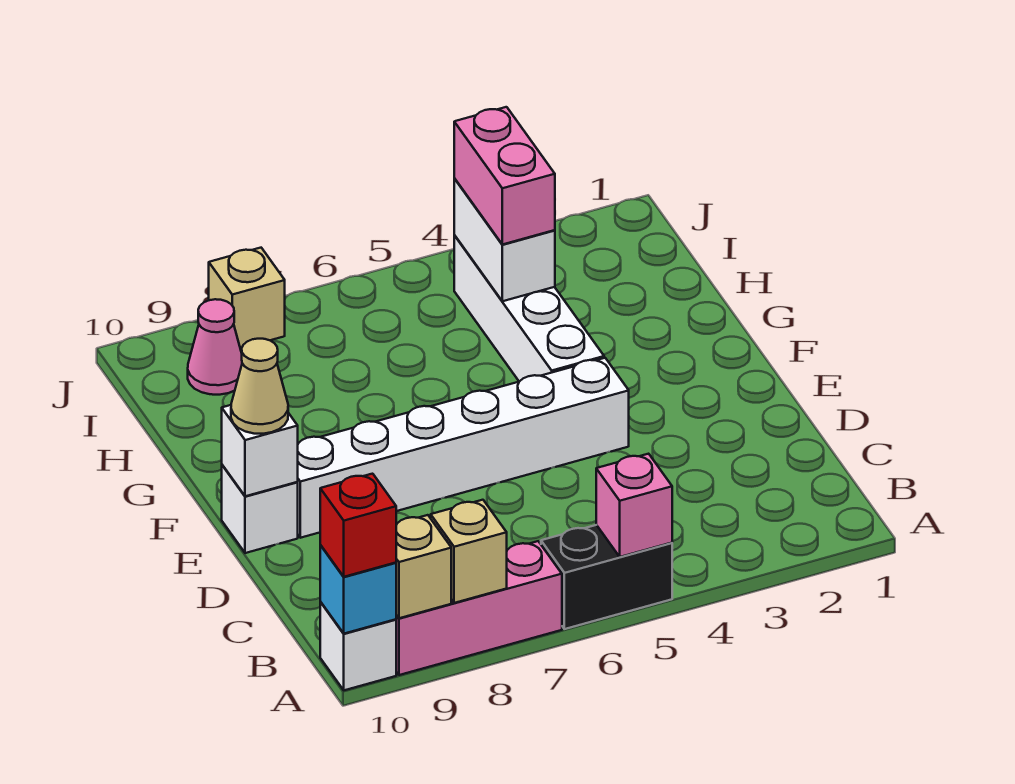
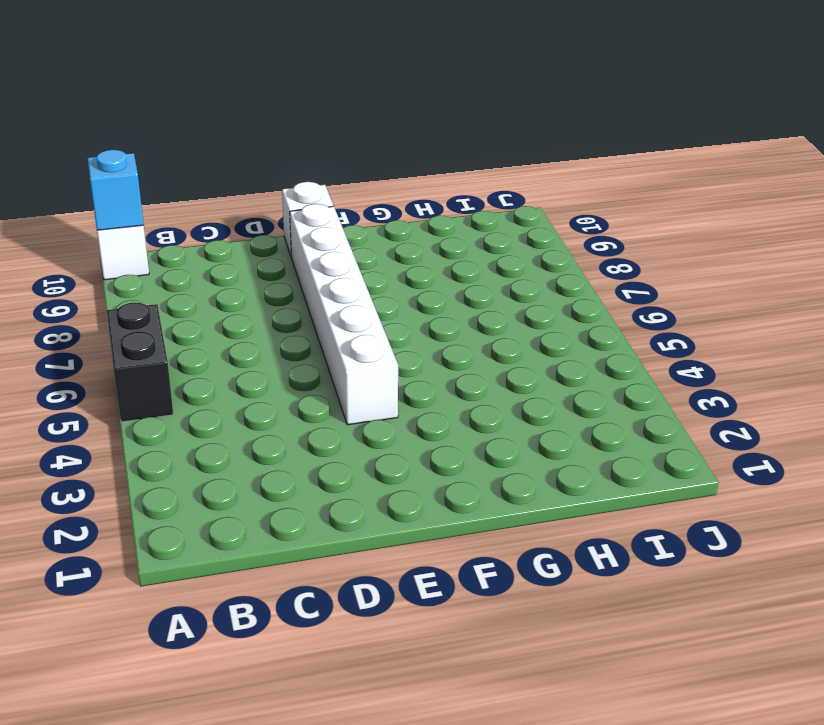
none -> pink brick A7:A9 level 1
none -> white brick F4:I4 level 1
none -> pink cone I9 level 1

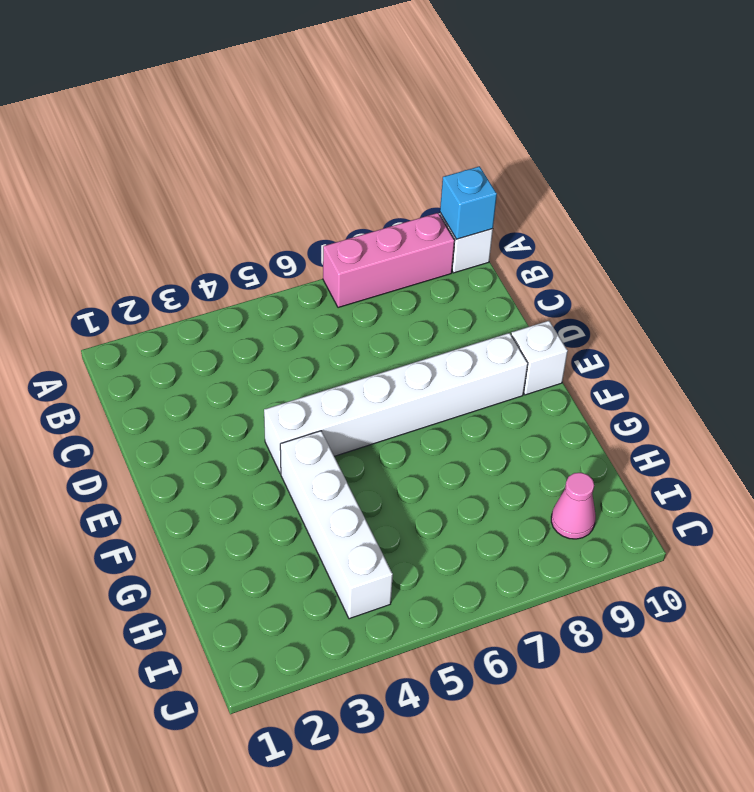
none -> black brick A5:A6 level 1
none -> tan brick J8 level 1
none -> pink brick A5 level 2

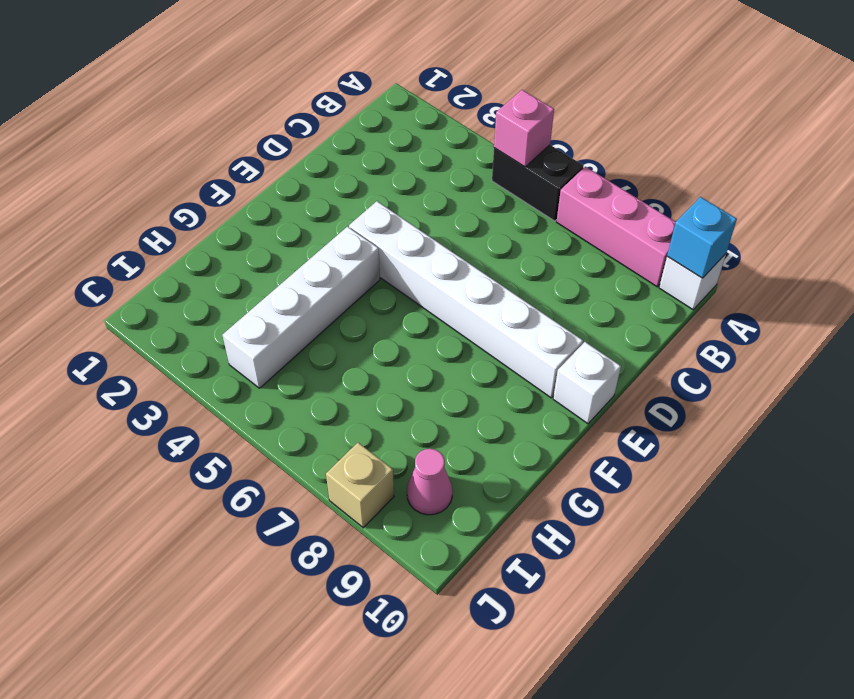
none -> tan brick A8 level 2
none -> tan brick A9 level 2
none -> white brick E10 level 2

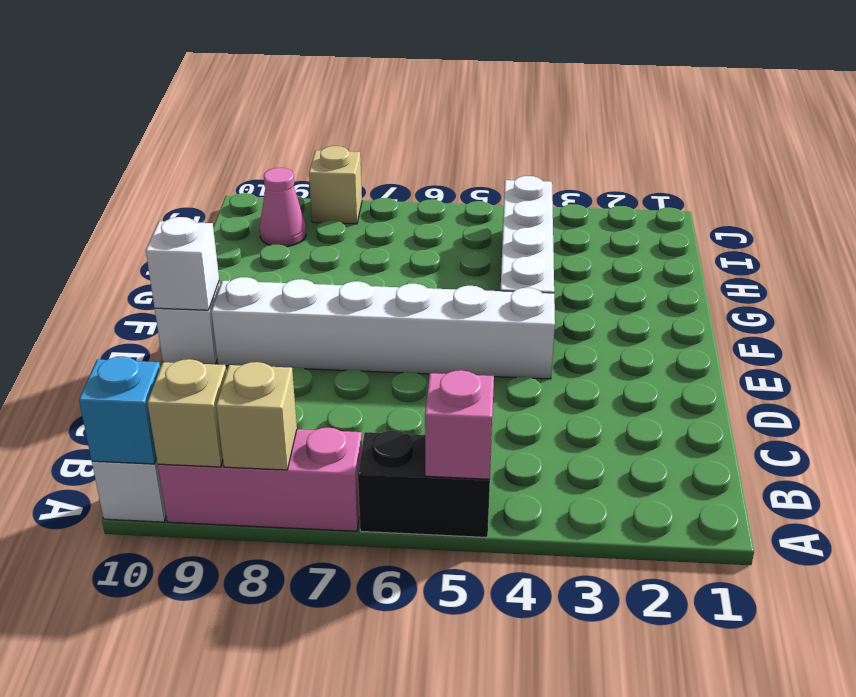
none -> white brick H4:I4 level 2
none -> red brick A10 level 3
none -> tan cone E10 level 3

